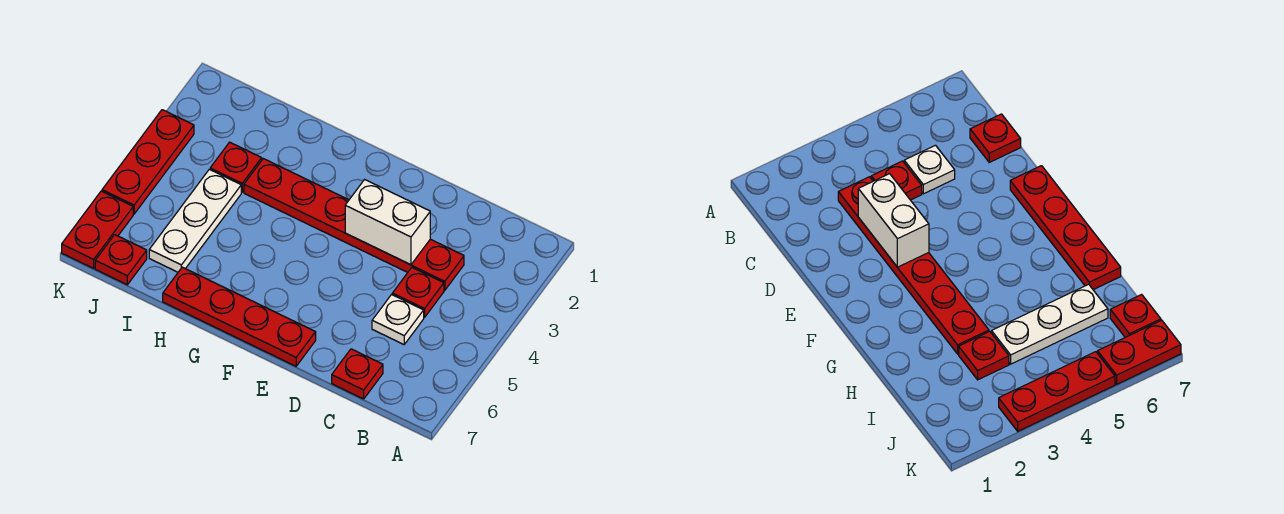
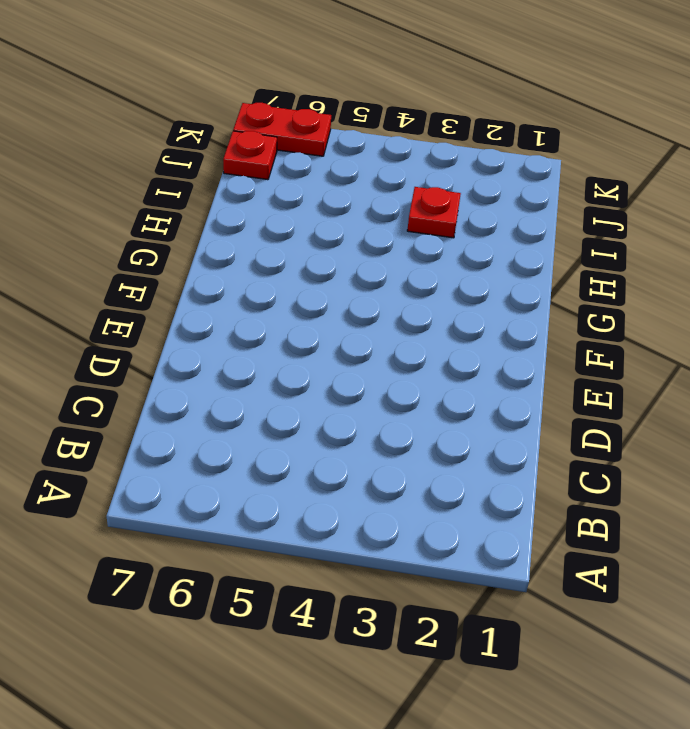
none -> red plate C3:H3 level 1
none -> red plate C4 level 1

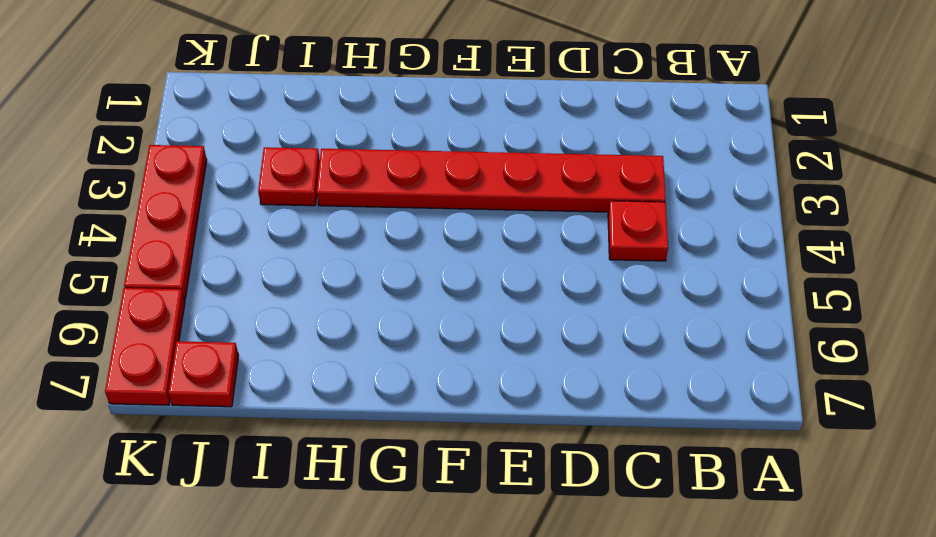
none -> white plate C5 level 1
none -> red plate C7 level 1

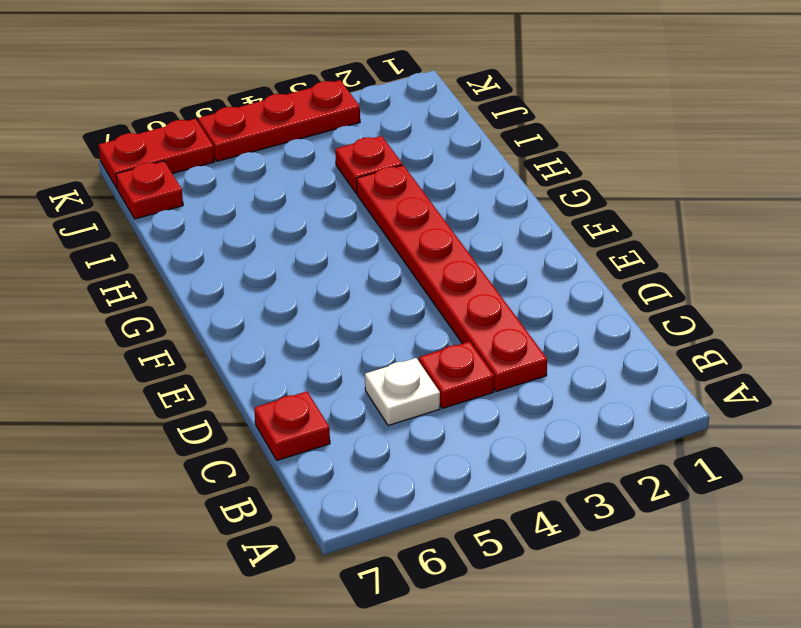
none -> red plate E7:H7 level 1
none -> white plate I4:I6 level 1

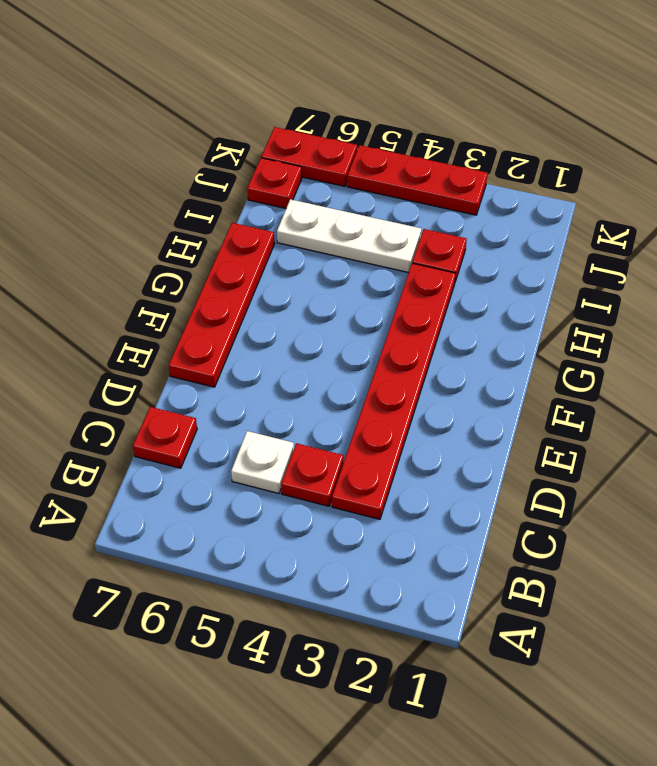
none -> white brick D3:E3 level 2

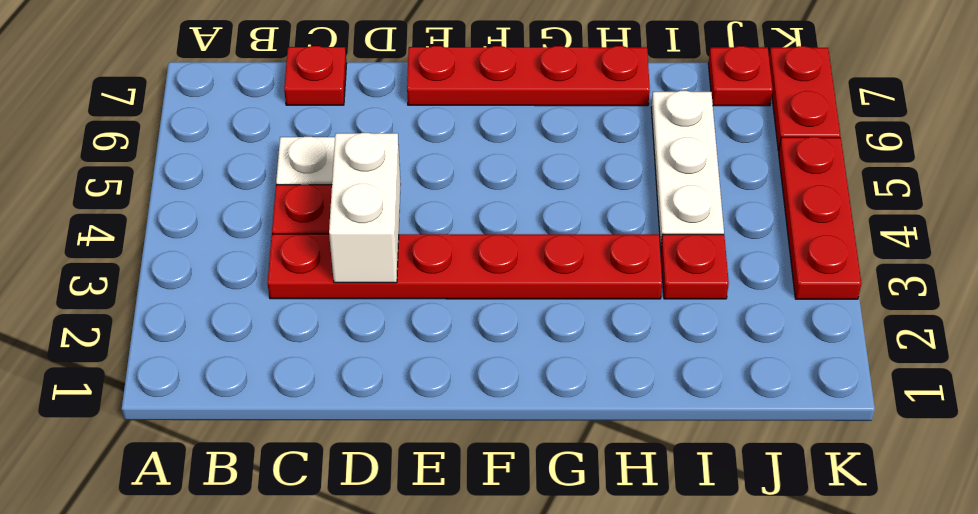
white brick D3:D4 level 2 -> white brick D3:E3 level 2

